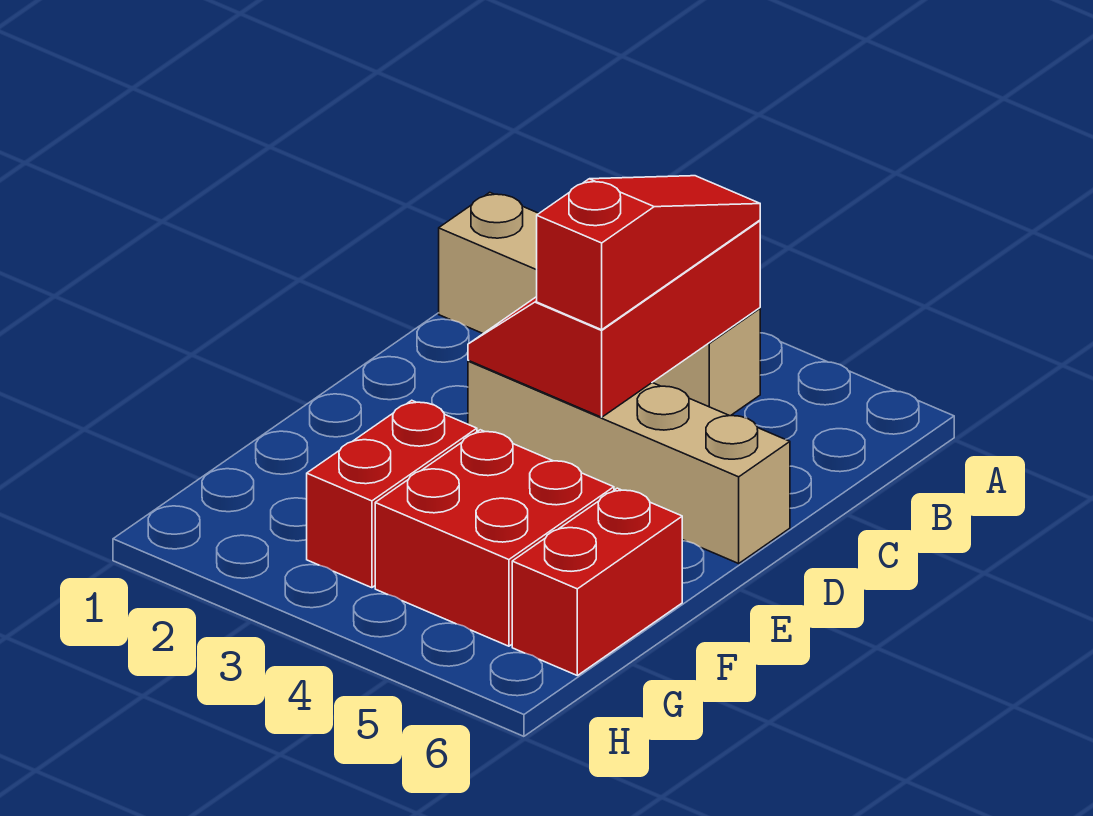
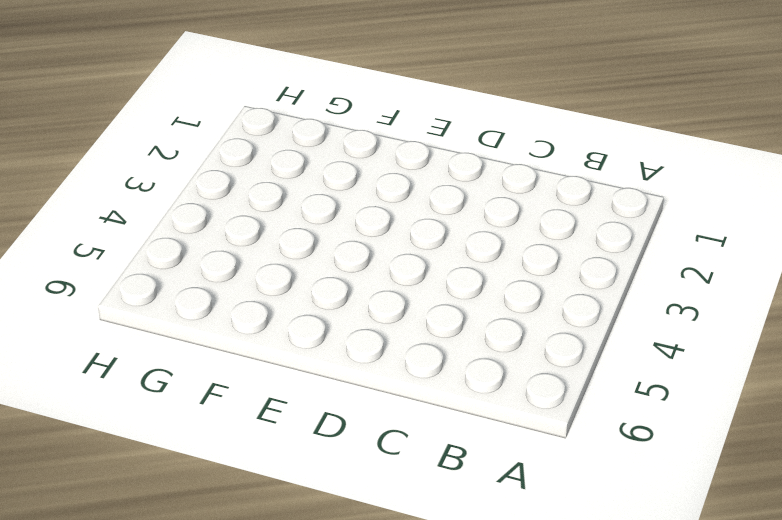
none -> tan brick B1:B4 level 1
none -> tan brick D3:D6 level 1

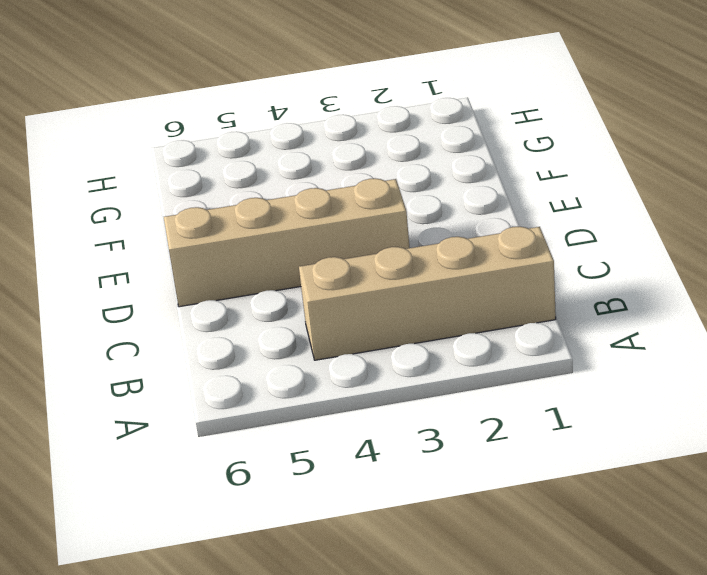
none -> red brick F3:G3 level 1
none -> red brick F4:G5 level 1

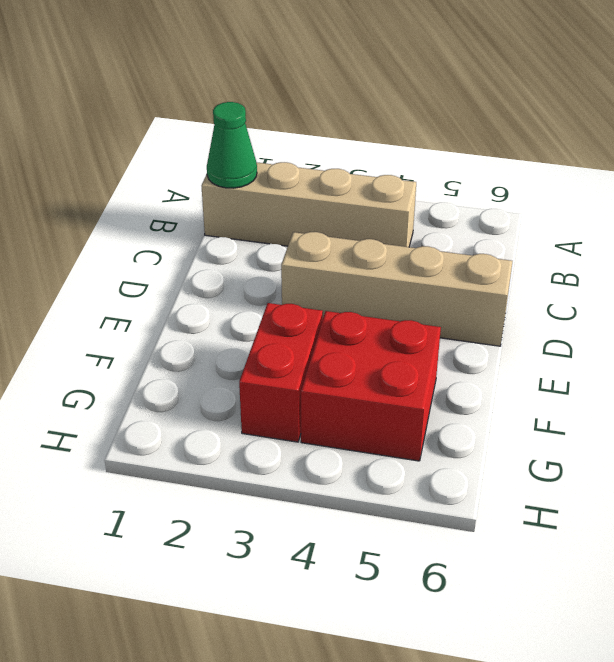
green cone B1 level 2 -> none
none -> red brick F6:G6 level 1
none -> red slope B3:D4 level 2 top 4

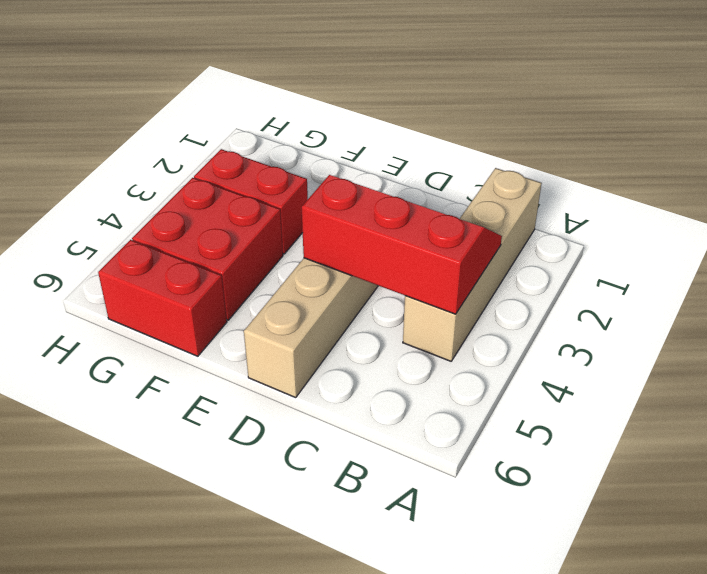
none -> red slope B4:D4 level 3 top D

